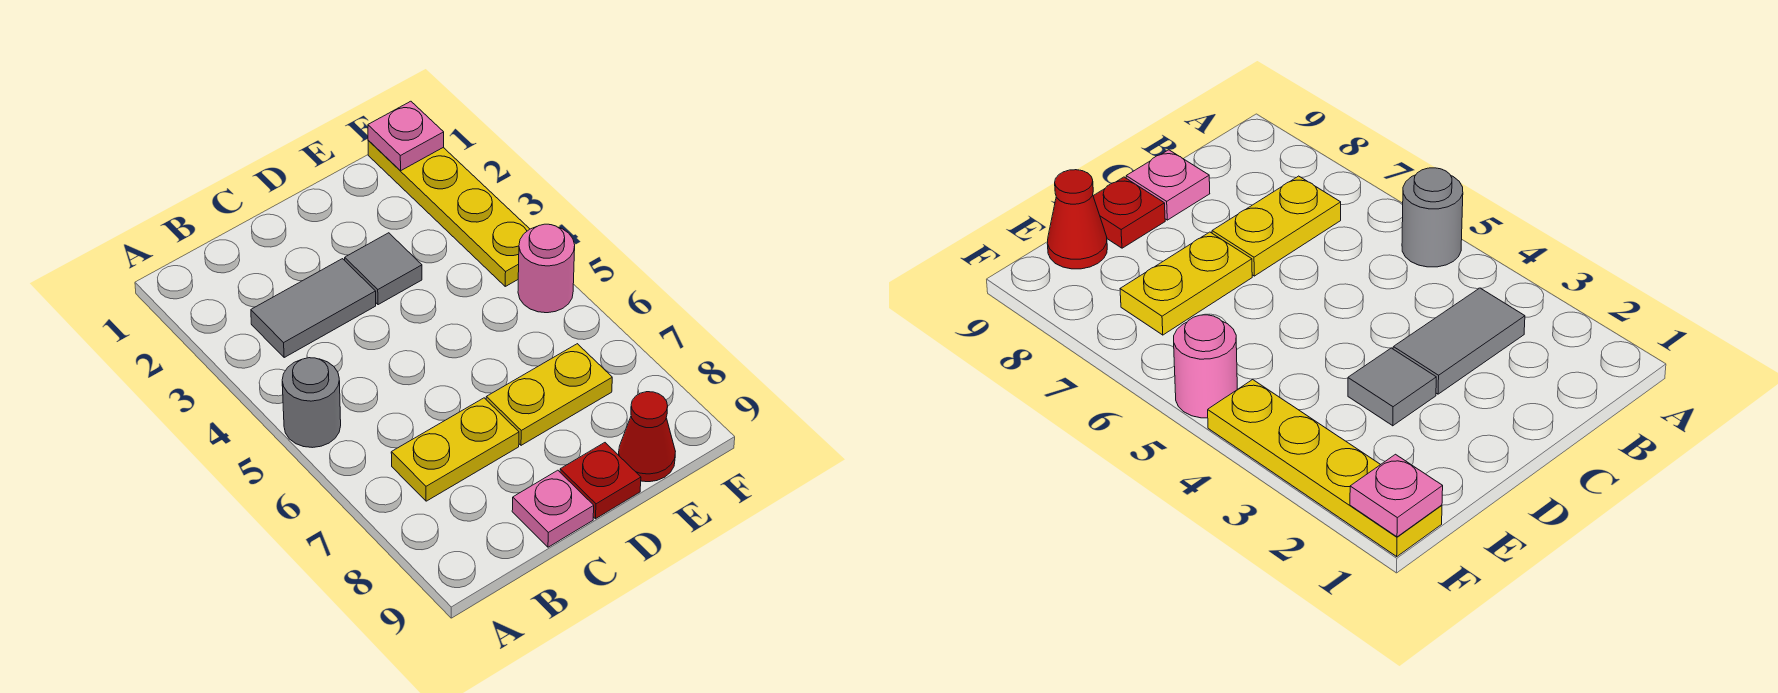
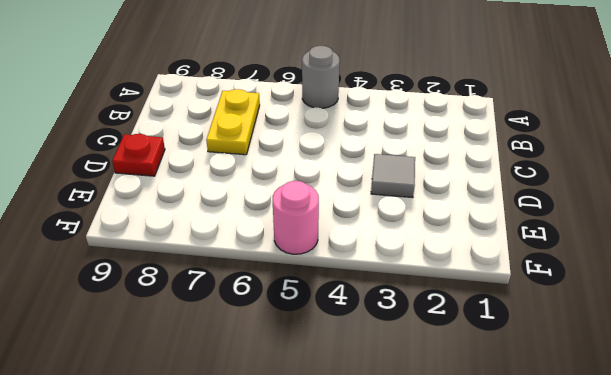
none -> grey tile B3:C3 level 1
none -> pink plate C9 level 1

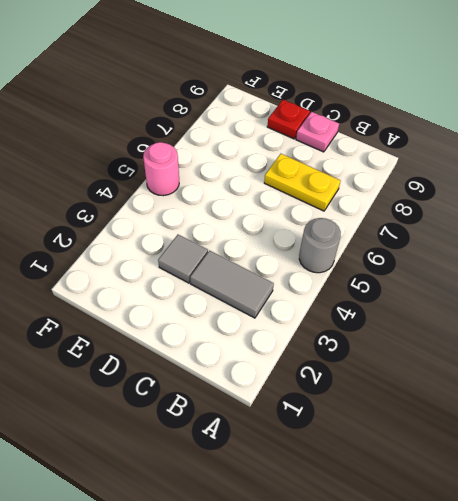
none -> yellow plate D7:E7 level 1
none -> red cone E9 level 1

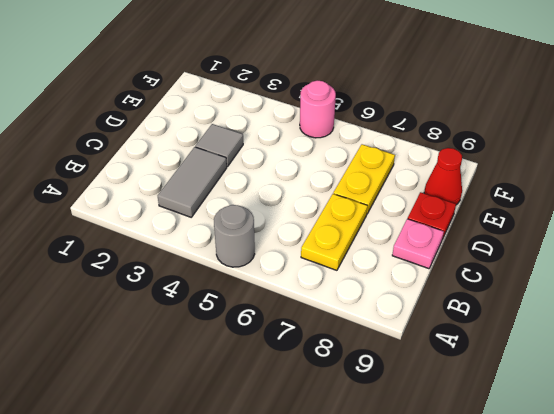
none -> yellow plate F1:F4 level 1
none -> pink plate F1 level 2

